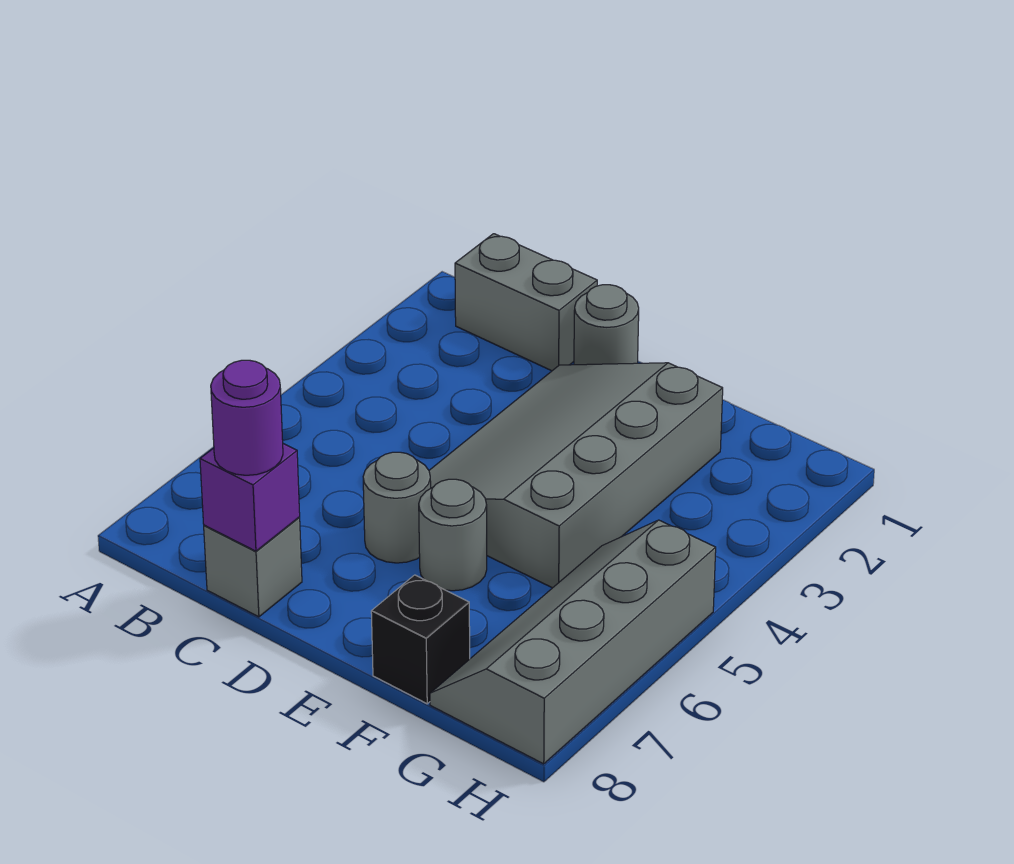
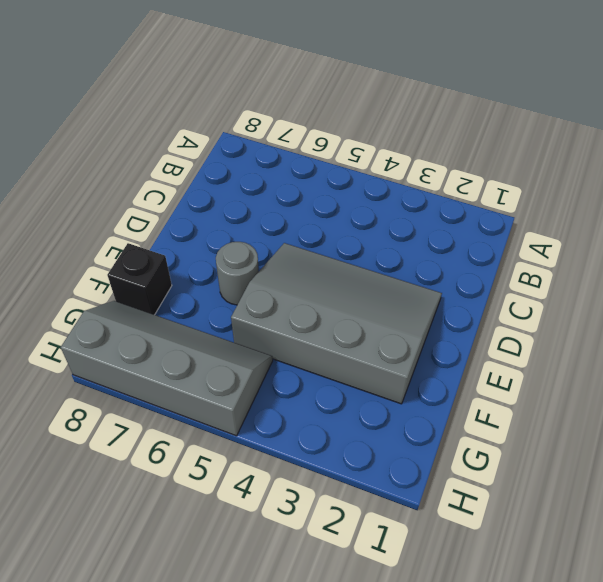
none -> grey brick B1:C1 level 1
none -> grey brick C8 level 1

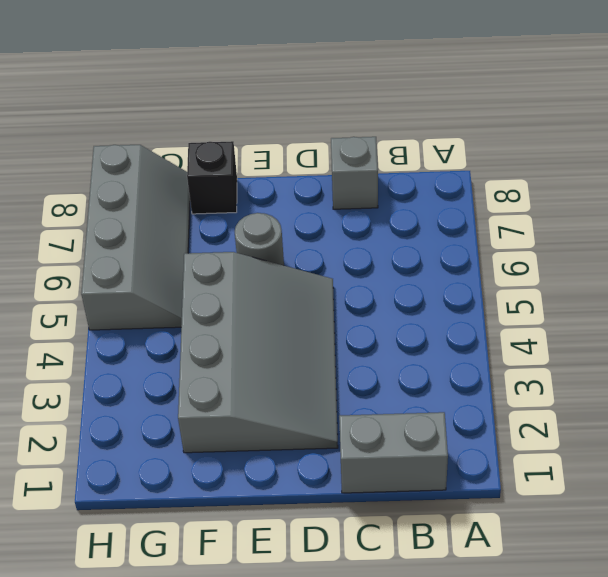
none -> grey round brick D1 level 1
none -> grey round brick D6 level 1

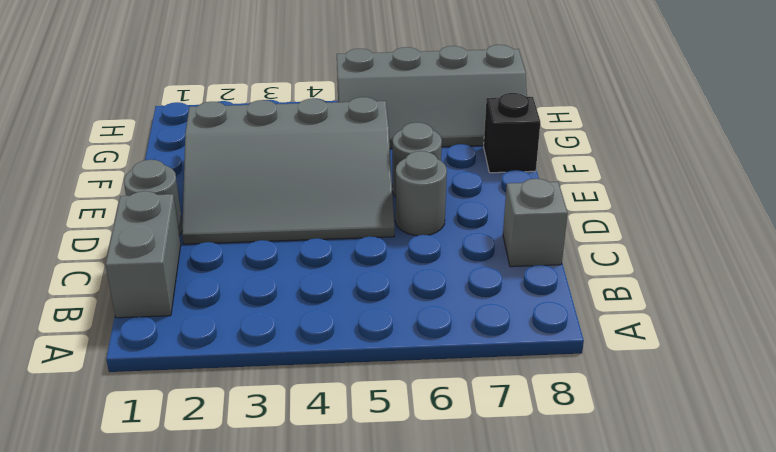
none -> purple brick C8 level 2
none -> purple round brick C8 level 3

